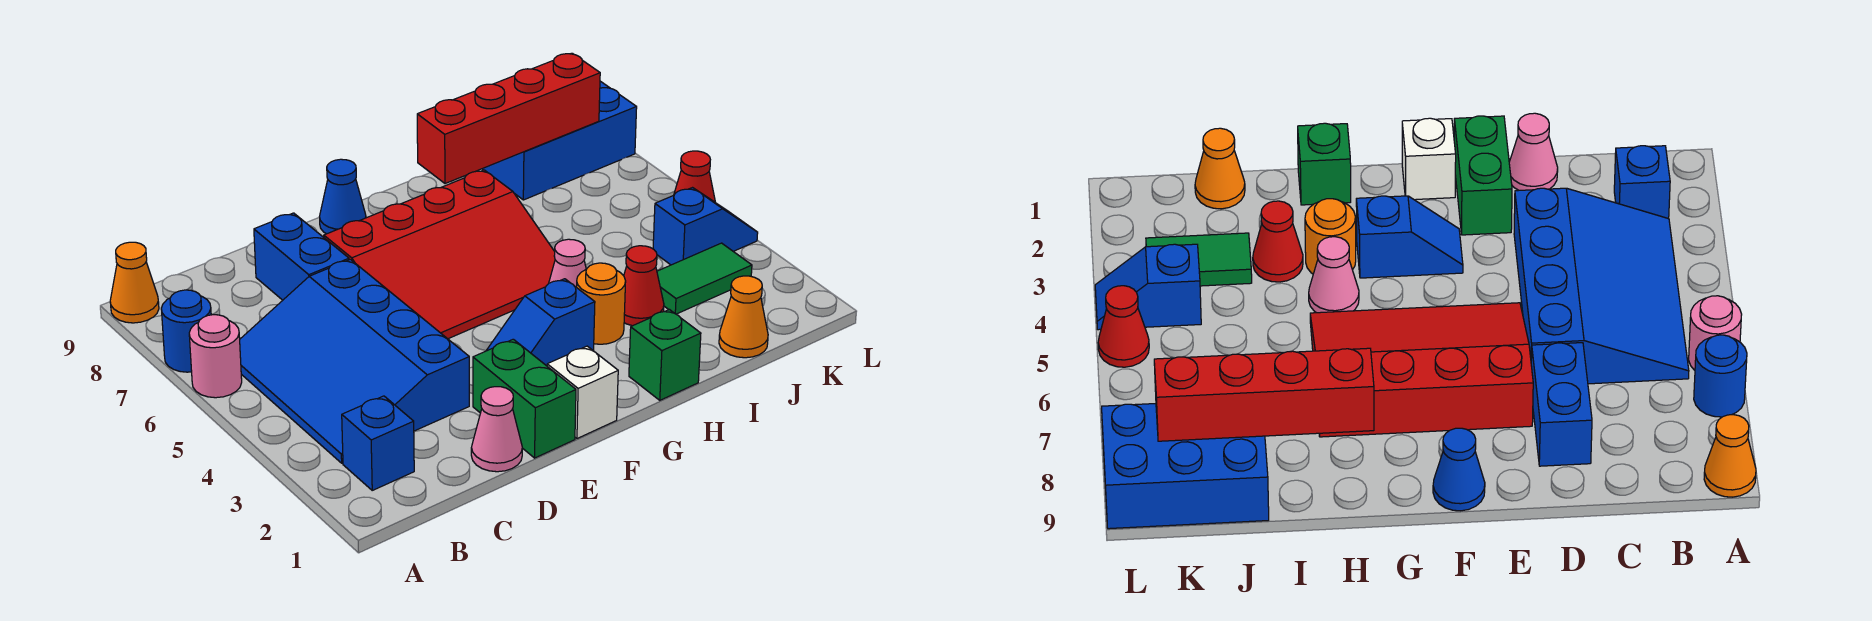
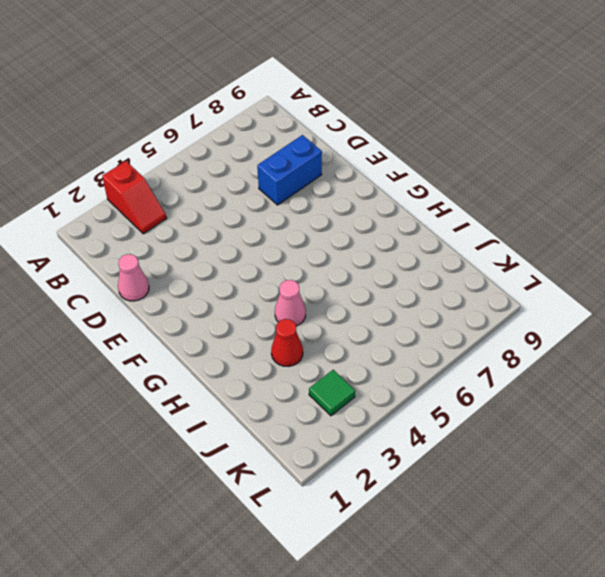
red slope A3:B3 level 1 top A -> blue slope B3:D6 level 1 top D
green tile K3 level 1 -> green tile J3:K3 level 1
none -> pink round brick A6 level 1
none -> blue round brick A7 level 1
none -> orange cone A9 level 1

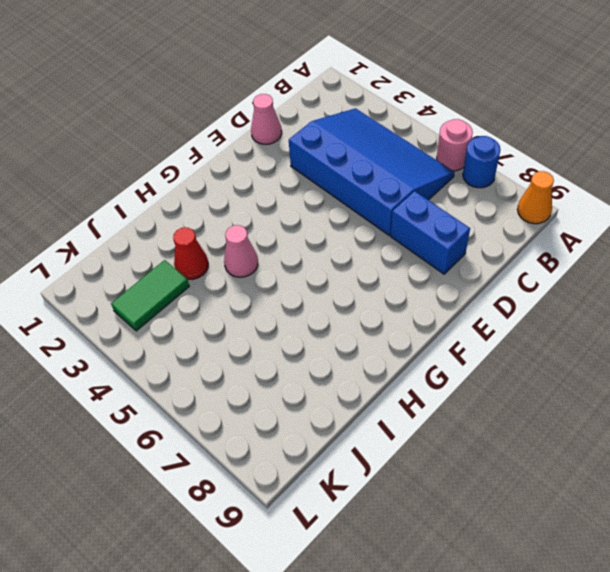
none -> blue brick B2 level 1
none -> green brick E1:E2 level 1
none -> red slope E5:H7 level 1 top 7

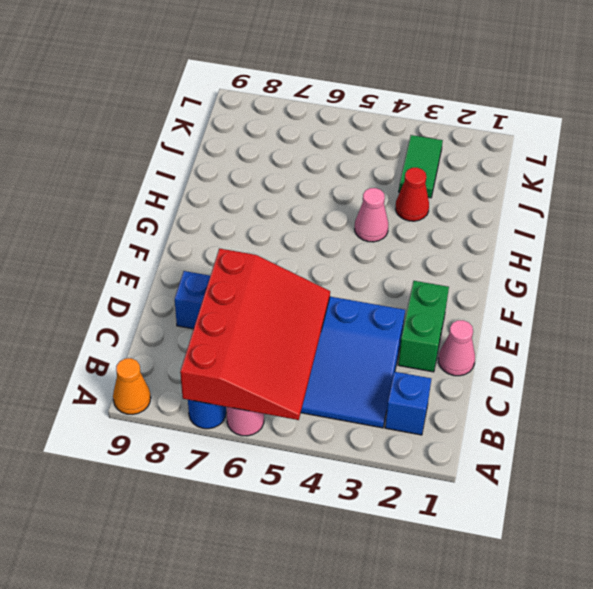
red slope A5:D7 level 2 top 7 -> red slope E5:H7 level 1 top 7
green brick D2:E2 level 1 -> green brick E1:E2 level 1
none -> white brick F1 level 1
none -> blue slope F3:G3 level 1 top G
none -> blue cone F9 level 1

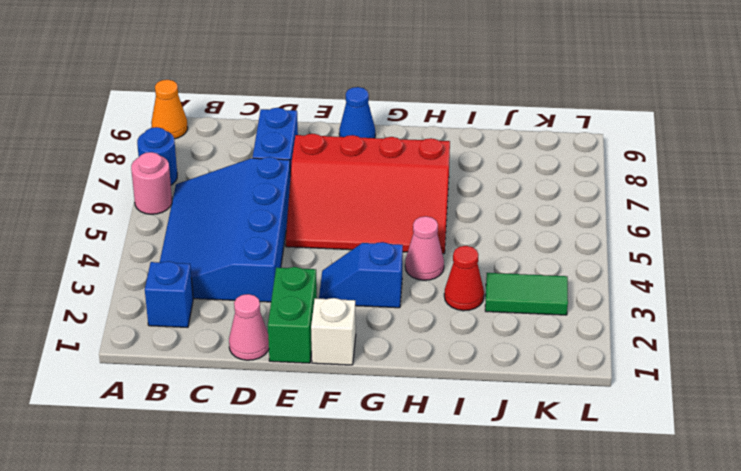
none -> green brick H1 level 1
none -> orange round brick H3 level 1
none -> orange cone J1 level 1

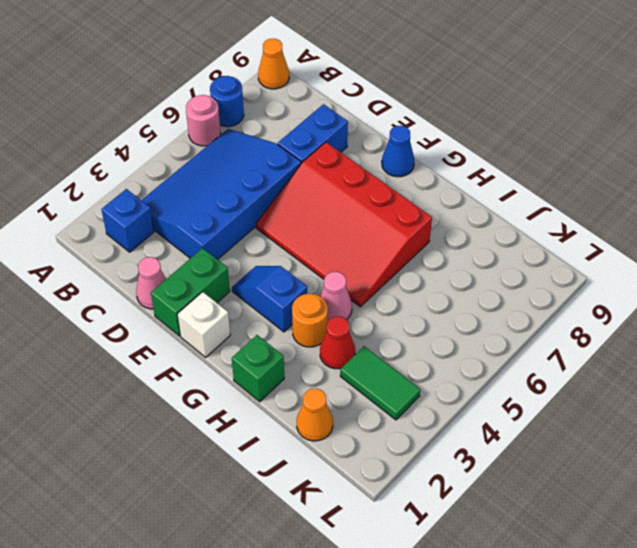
none -> blue brick J8:L9 level 1
none -> blue slope K4:L4 level 1 top K
none -> red cone L5 level 1

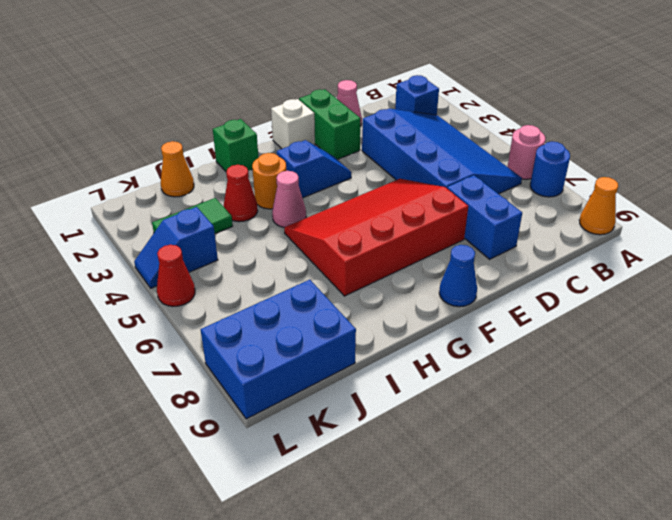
none -> red brick H8:K8 level 2

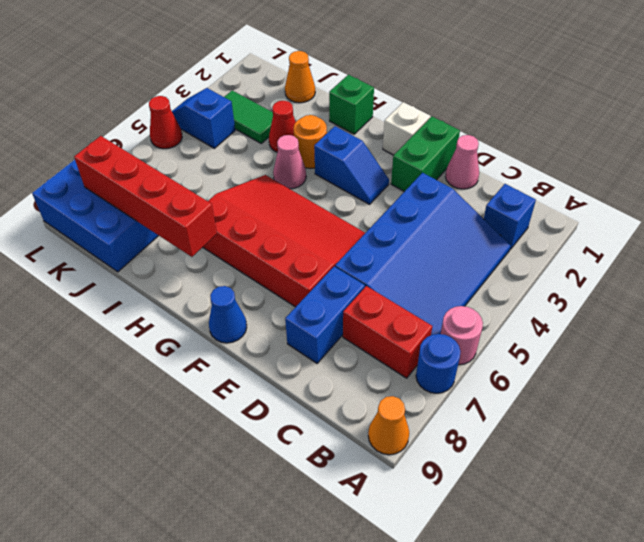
red brick B7:C7 level 1 -> none

